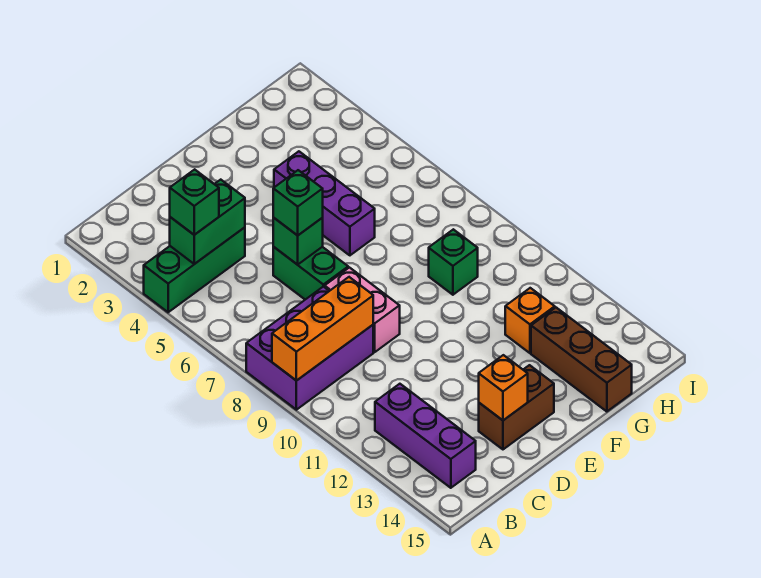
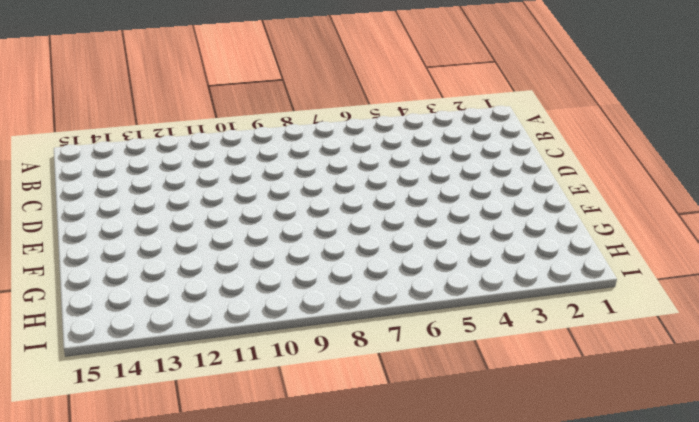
none -> green brick A4:C4 level 1
none -> purple brick A8:C9 level 1
none -> purple brick B12:B14 level 1

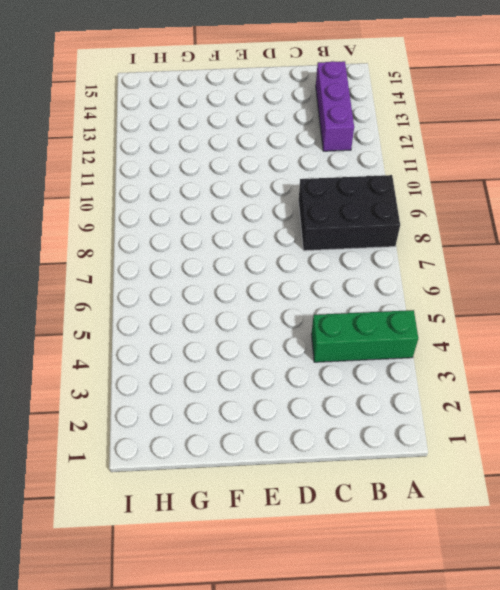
black brick A8:C9 level 1 -> purple brick A8:C9 level 1
none -> green brick D6:D7 level 1
none -> pink brick D8:D9 level 1
none -> brown brick D14:E14 level 1

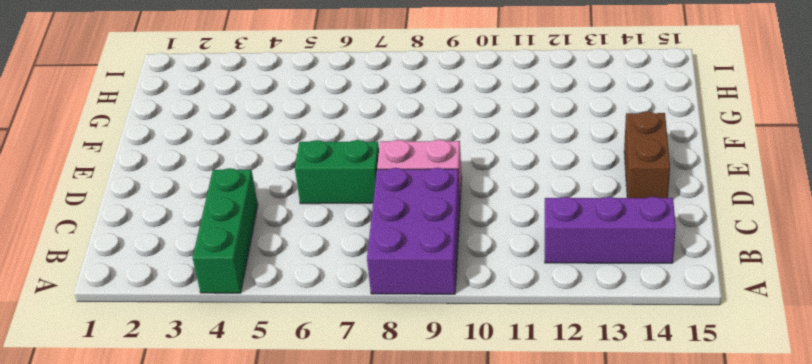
none -> purple brick F4:F6 level 1
none -> green brick G9 level 1
none -> orange brick G12 level 1

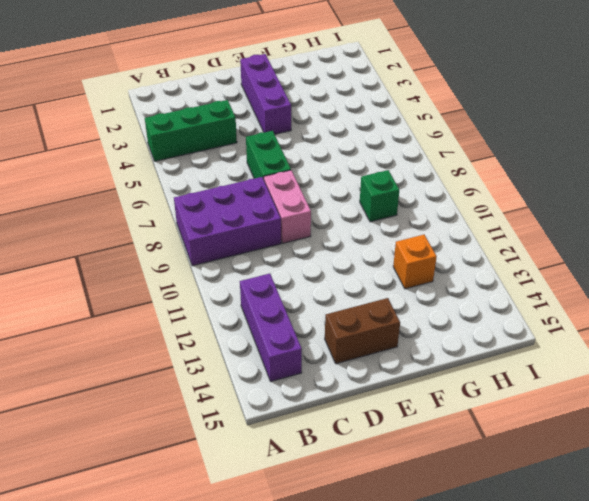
purple brick E2:E4 level 1 -> purple brick F4:F6 level 1
none -> brown brick G13:G15 level 1
none -> orange brick A9:C9 level 2
none -> green brick B4:C4 level 2

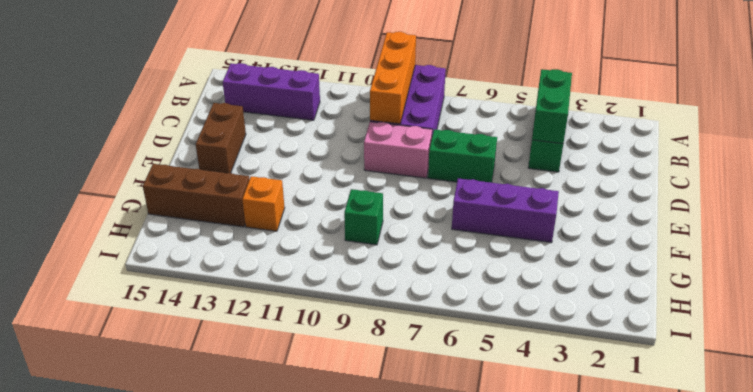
none -> green brick D6 level 2
none -> orange brick D14 level 2
none -> green brick B4 level 3

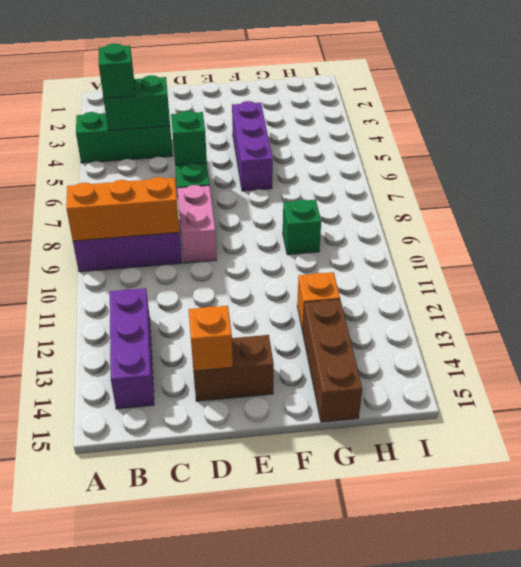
none -> green brick D6 level 3

